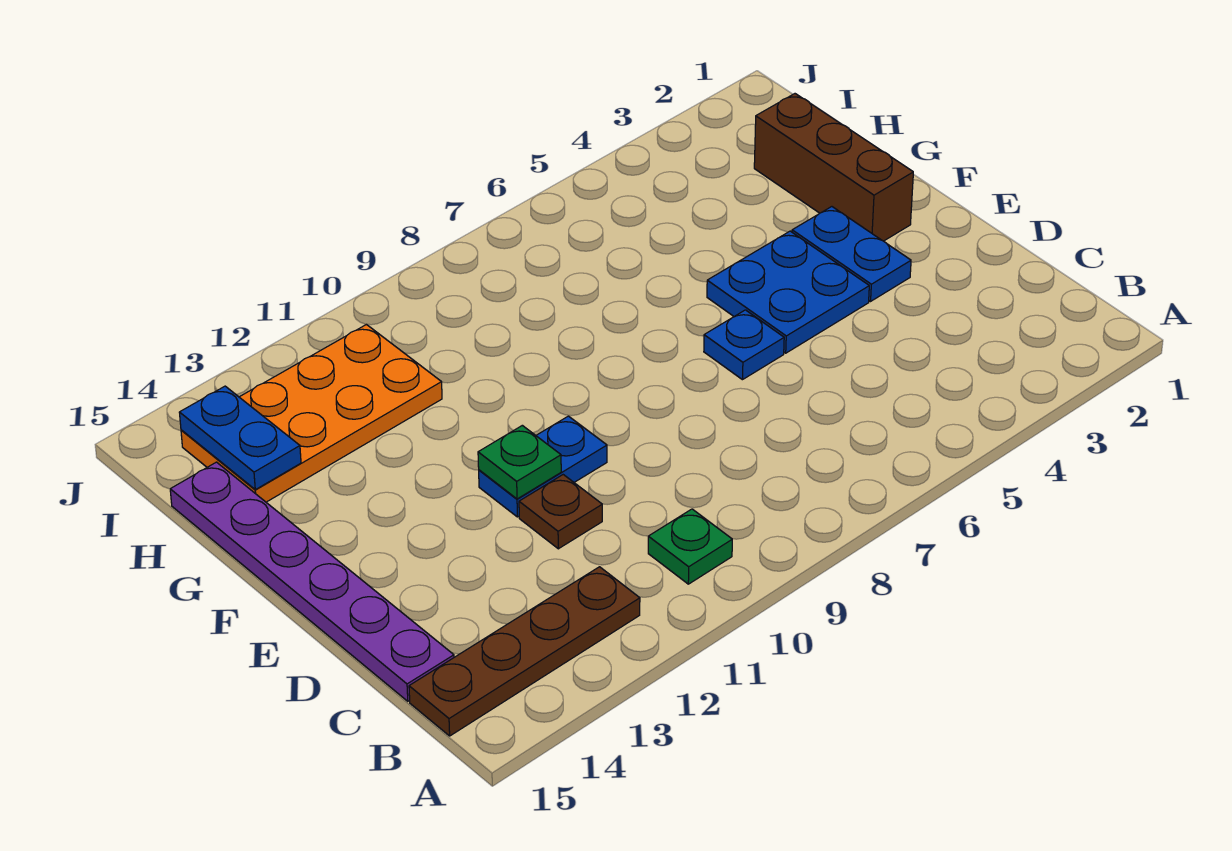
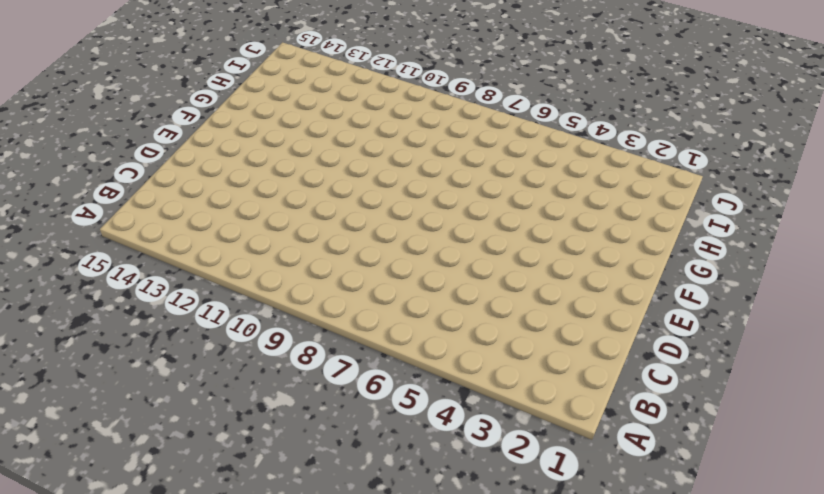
none -> green plate B10 level 1
none -> brown plate B12:B15 level 1
none -> purple plate C15:H15 level 1

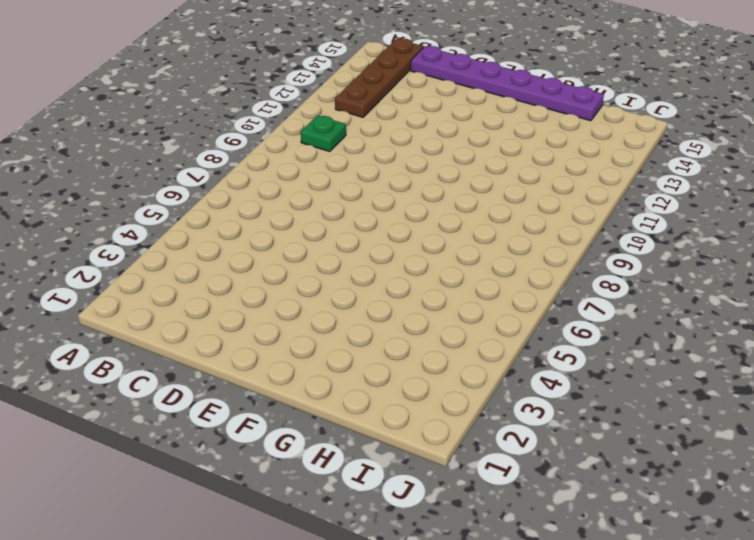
none -> brown plate D11 level 1
none -> blue plate E3:F3 level 1
none -> blue plate E4:F5 level 1

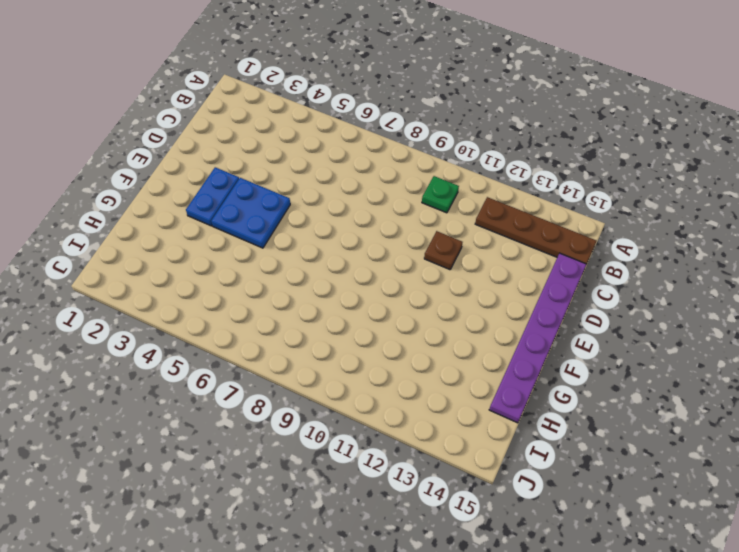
none -> blue plate E6 level 1
none -> blue plate E10:E11 level 1
none -> brown brick F2:H2 level 1

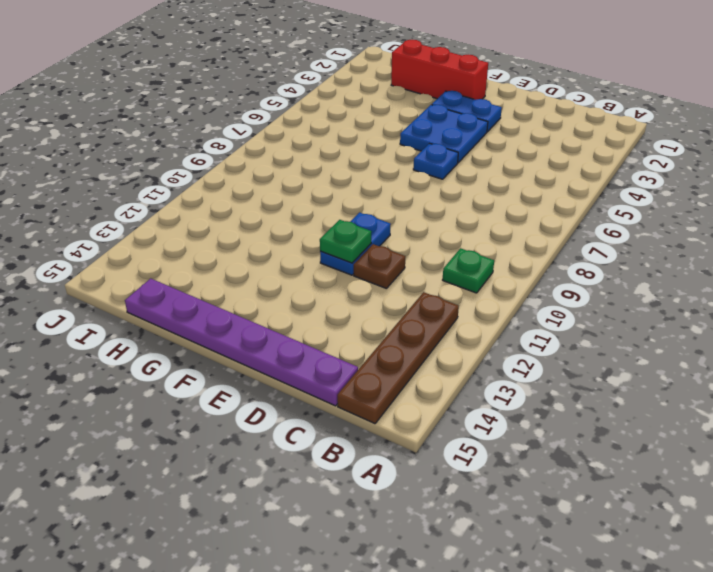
red brick F2:H2 level 1 -> brown brick F2:H2 level 1
none -> orange plate H11:I14 level 1
none -> blue plate H14:I14 level 2

